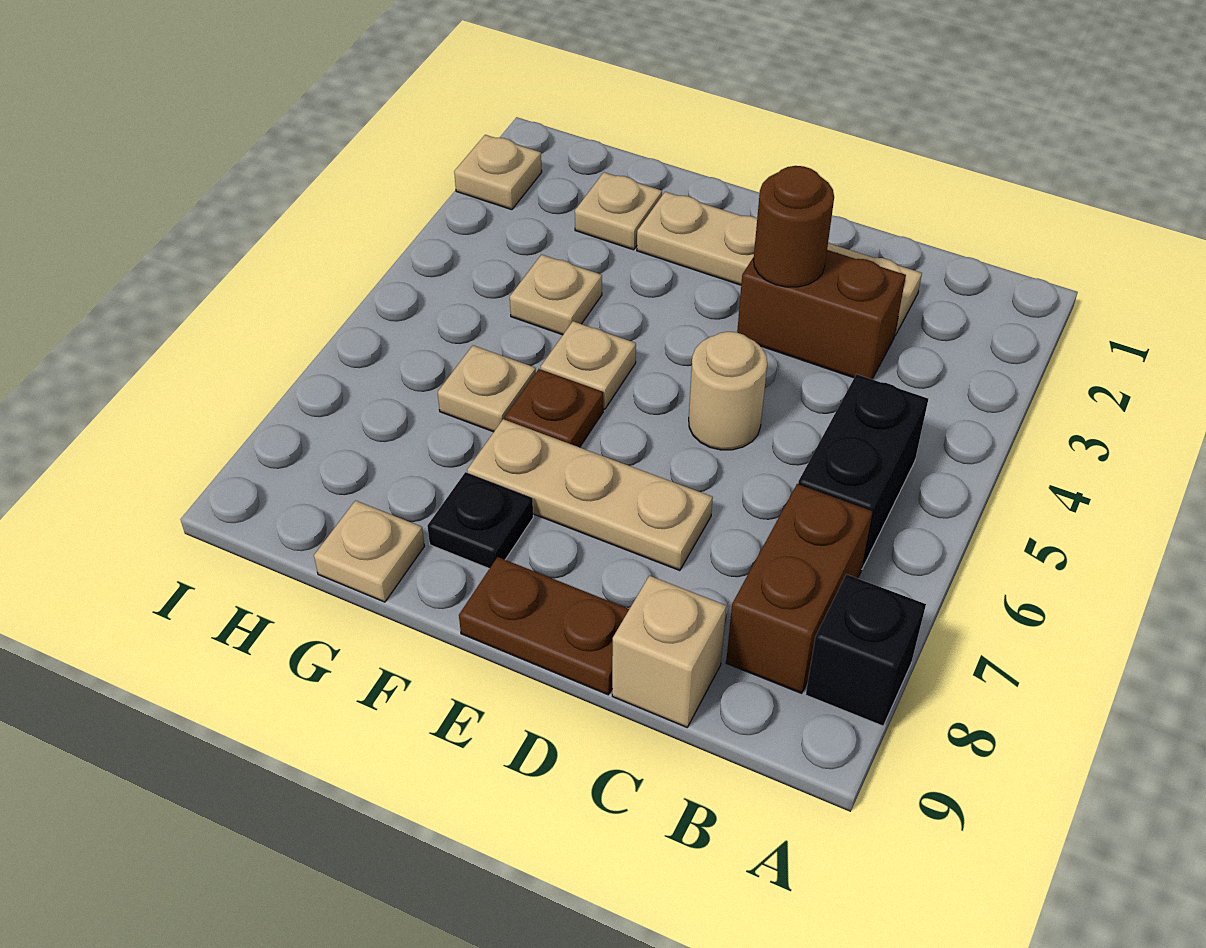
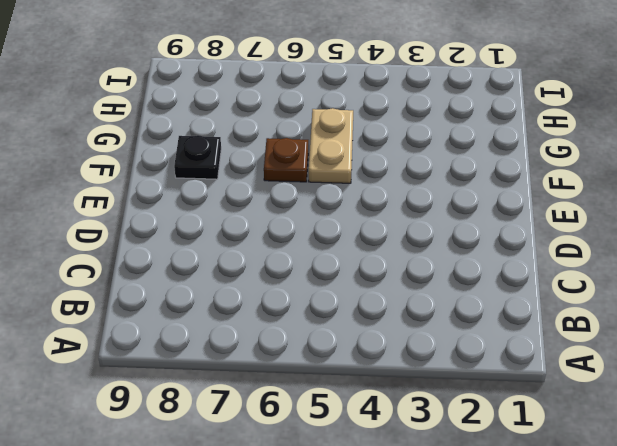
tan plate F5:G5 level 1 -> tan plate F5 level 1
none -> black brick A8 level 1
none -> black brick B5:B6 level 1
none -> brown brick B7:B8 level 1

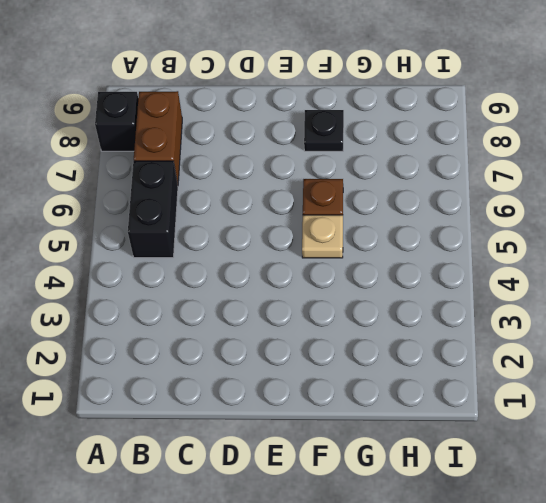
none -> tan plate C2:F2 level 1
none -> brown brick C3:D3 level 1
none -> tan brick C9 level 1

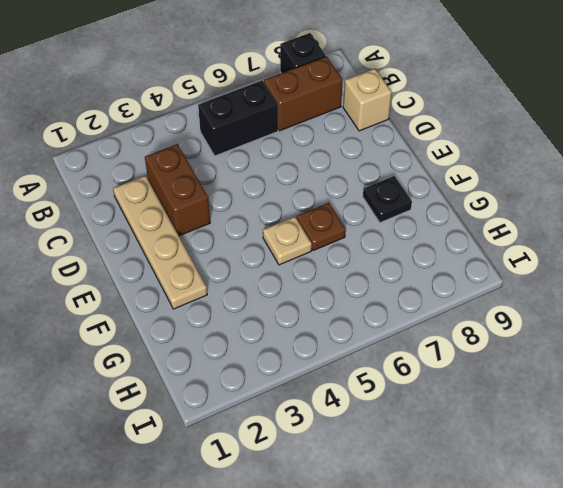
none -> tan round brick D5 level 1
none -> tan plate D7:F7 level 1
none -> brown plate D9:E9 level 1

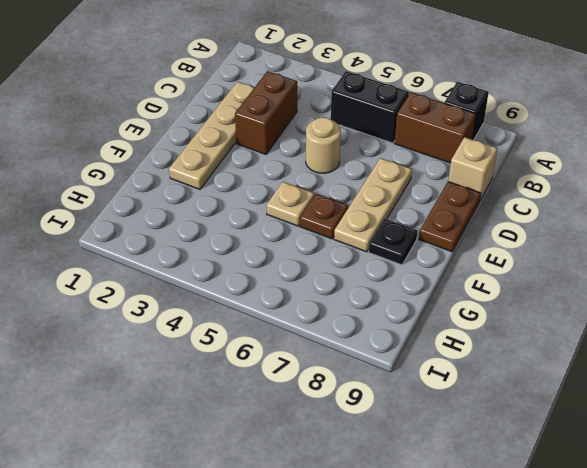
none -> tan plate G2 level 1
none -> tan plate G4 level 1
none -> tan plate G6 level 1

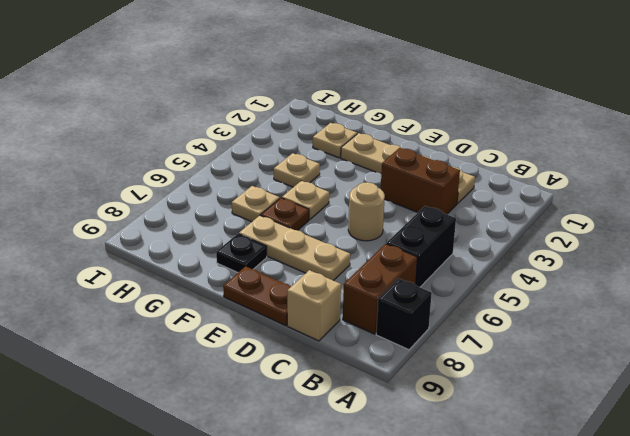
none -> tan plate G9 level 1
none -> tan plate I2 level 1
none -> brown round brick D3 level 2

